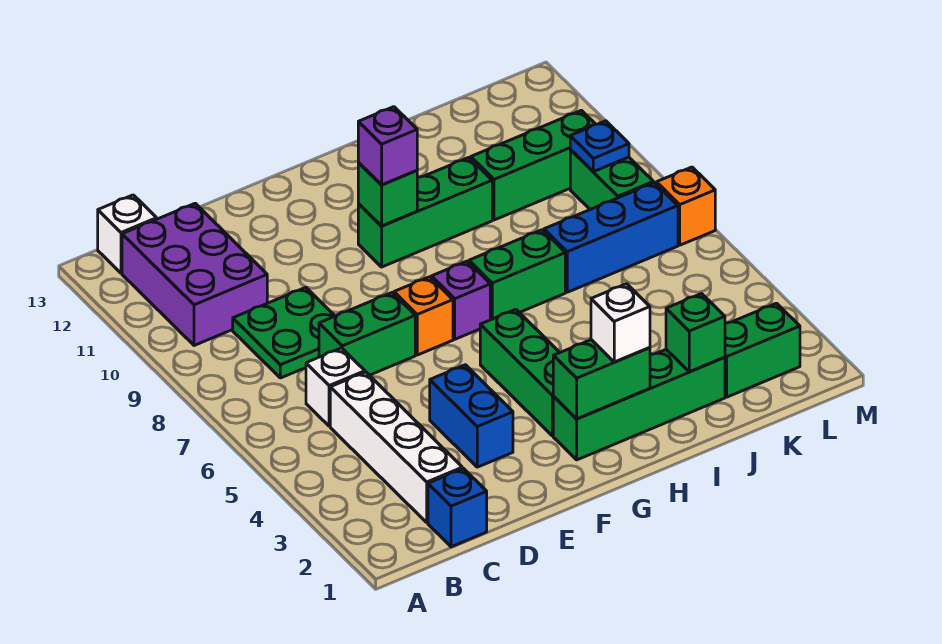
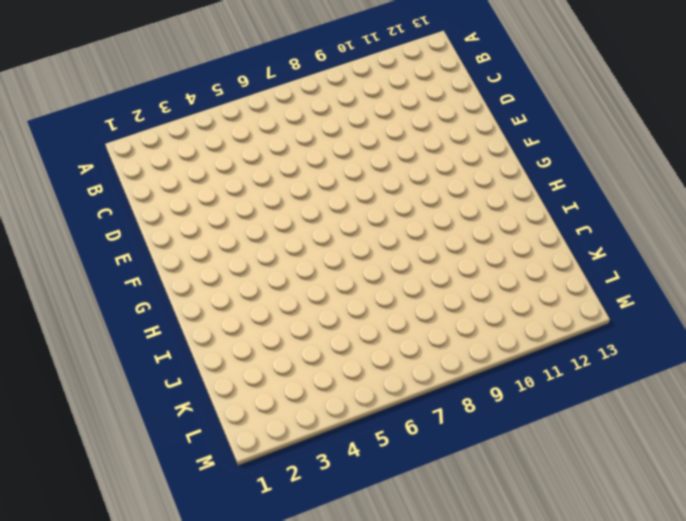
none -> purple brick B10:C12 level 1
none -> white brick B13 level 1
none -> blue brick C1 level 1

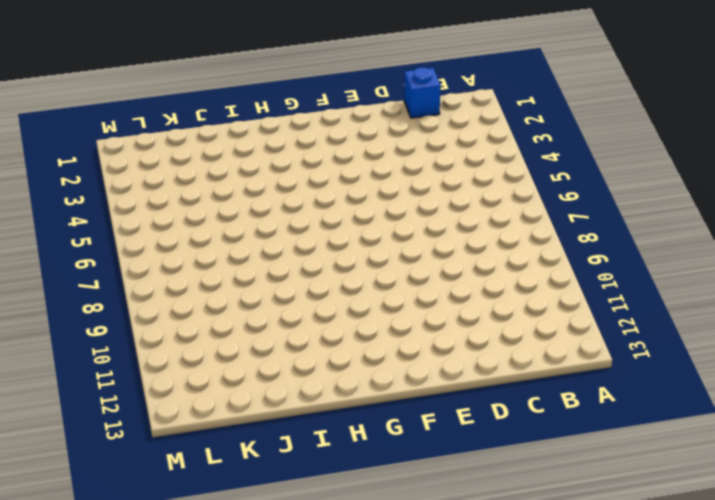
none -> purple brick B10:C12 level 1
none -> white brick B13 level 1
none -> white brick C2:C5 level 1

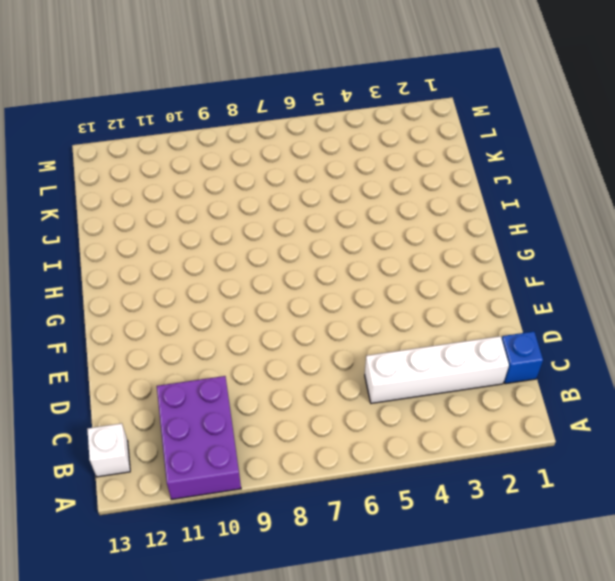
purple brick A10:C11 level 1 -> purple brick B10:C12 level 1
none -> white brick C6 level 1
none -> green plate C8:D9 level 1
none -> green brick D7:E7 level 1

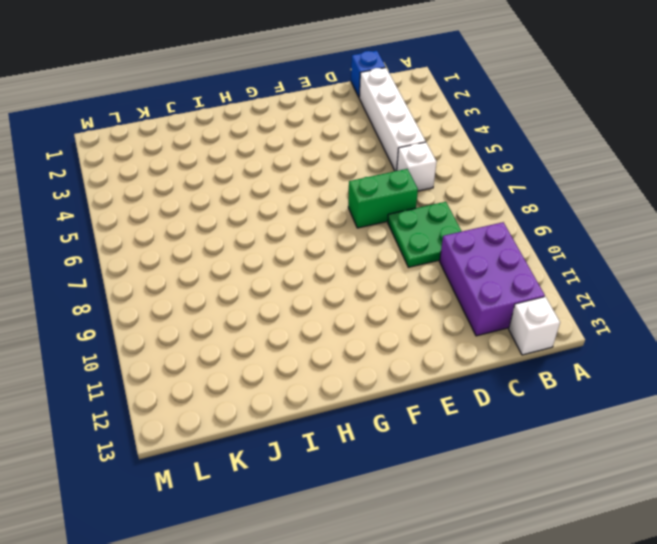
none -> blue brick E3:E4 level 1
none -> orange brick F7 level 1
none -> green brick G2:J2 level 1

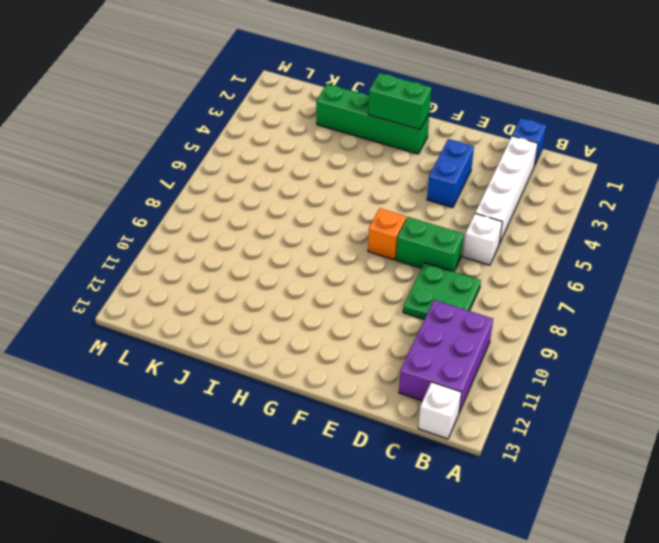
none -> green brick G3:G5 level 1
none -> purple brick G7 level 1
none -> green brick G10:I10 level 1

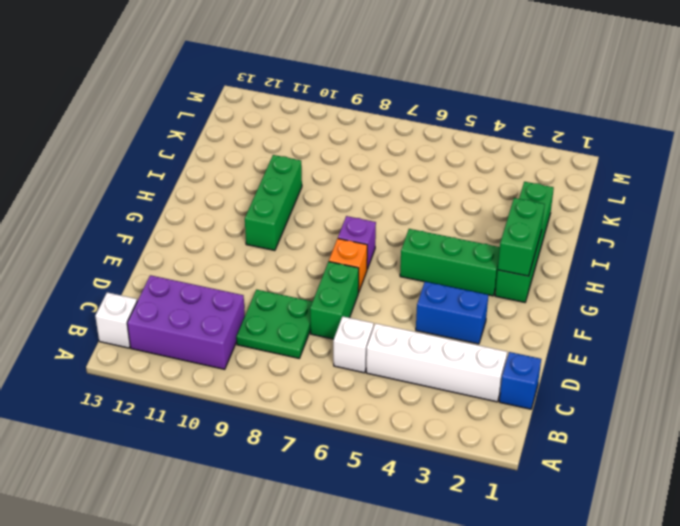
none -> green brick H7:I7 level 1
none -> blue brick J7:L7 level 1
none -> green brick J10:L10 level 1

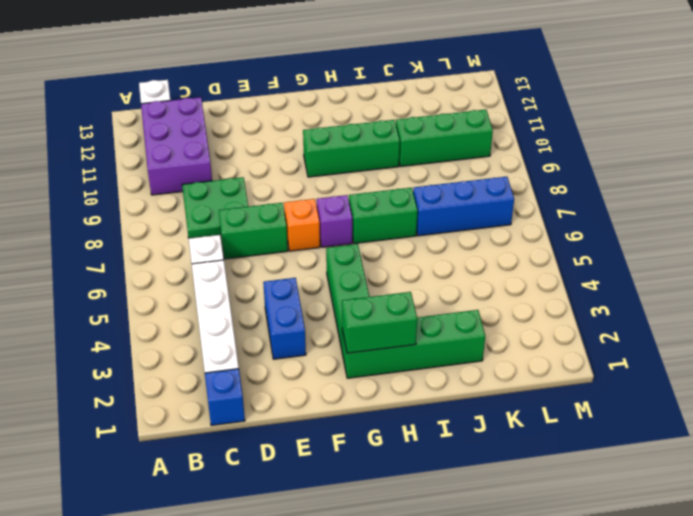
none -> green brick K2:L2 level 1
none -> green brick L8:L9 level 1
none -> orange brick M7 level 1

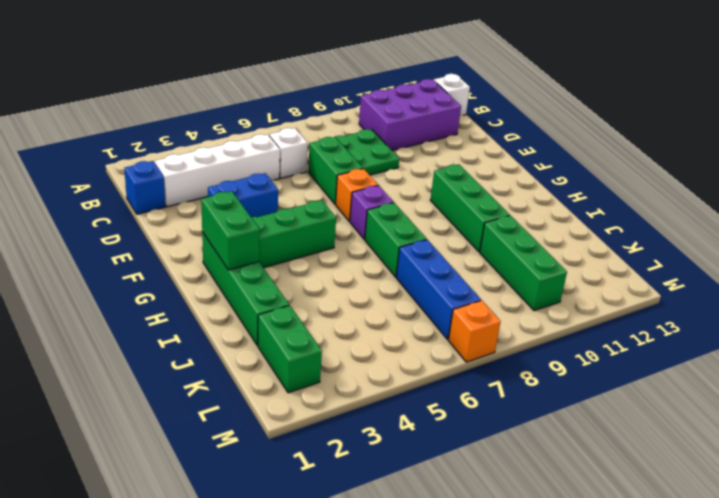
none -> green brick L8:L9 level 1
none -> green brick G10 level 2
none -> green brick J2 level 2

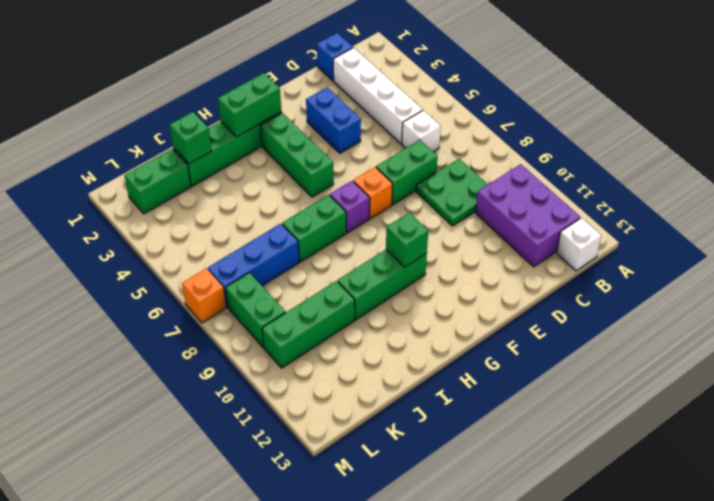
none -> blue plate L9 level 2
none -> purple brick G10 level 3
none -> white brick H2 level 3

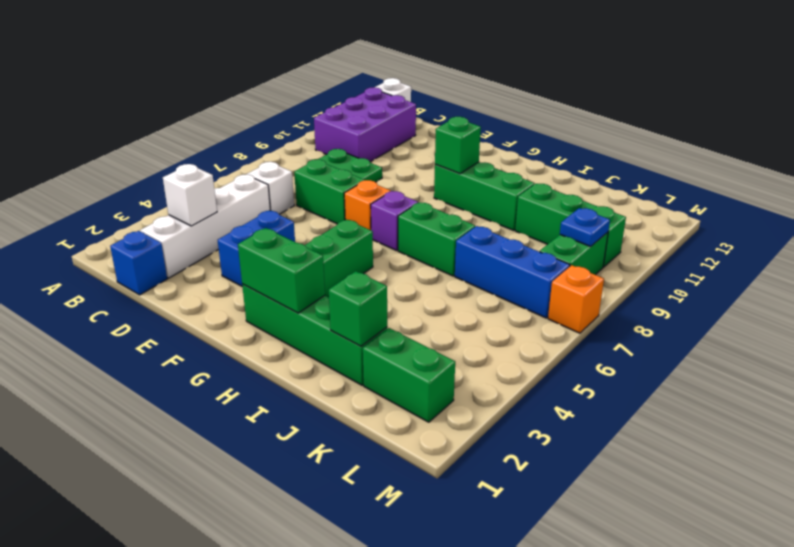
white brick C3 level 2 -> white brick H2 level 3
none -> purple brick G10 level 3

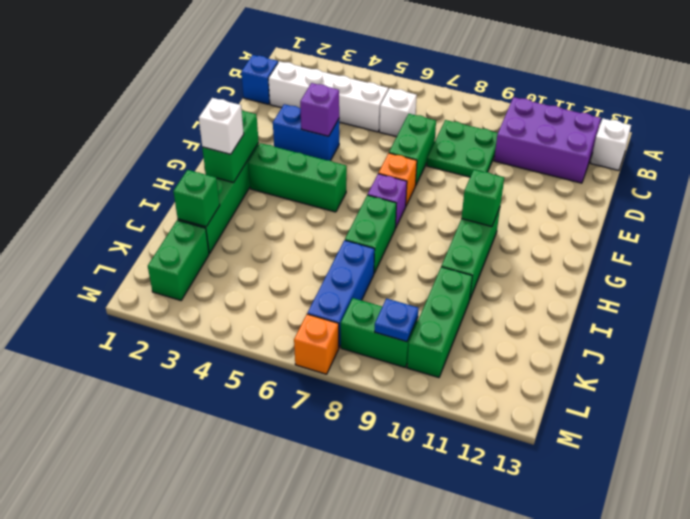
purple brick E4 level 2 -> purple brick G10 level 3

